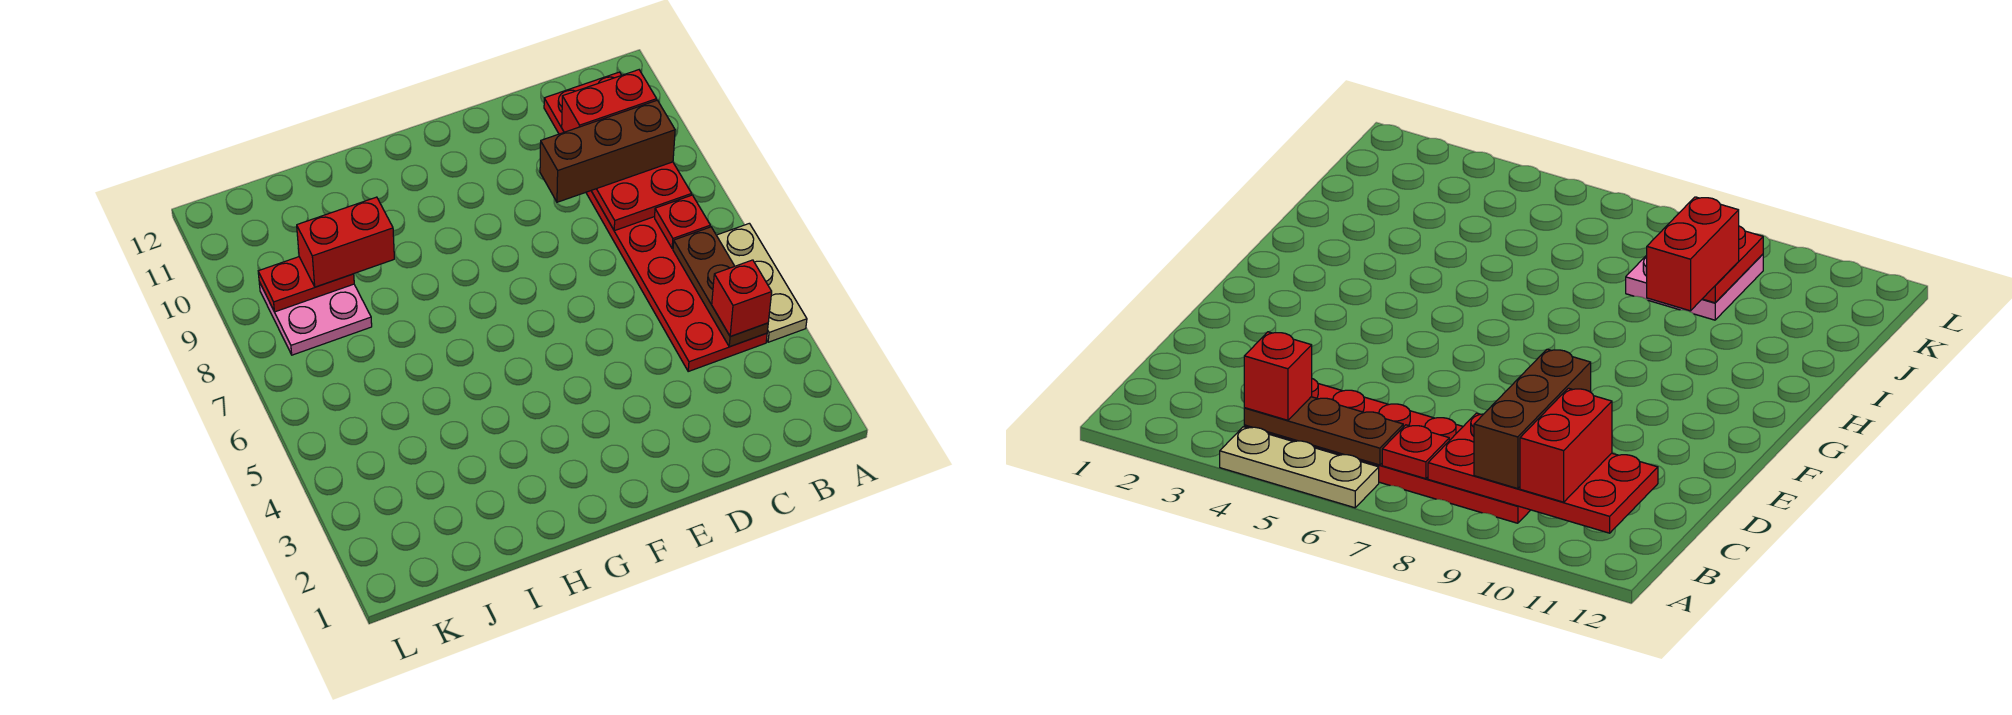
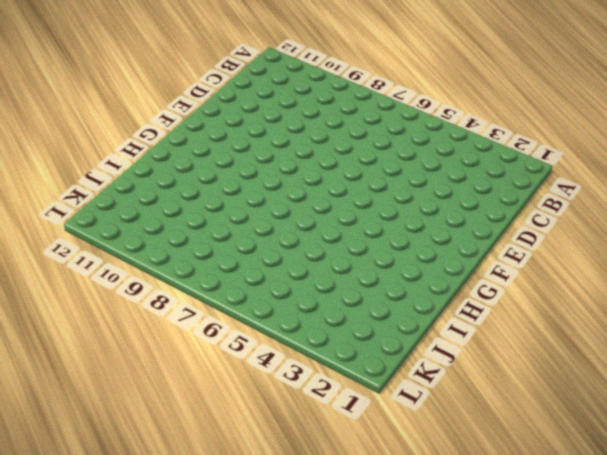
none -> tan plate A4:A6 level 1
none -> red plate B4:C9 level 1

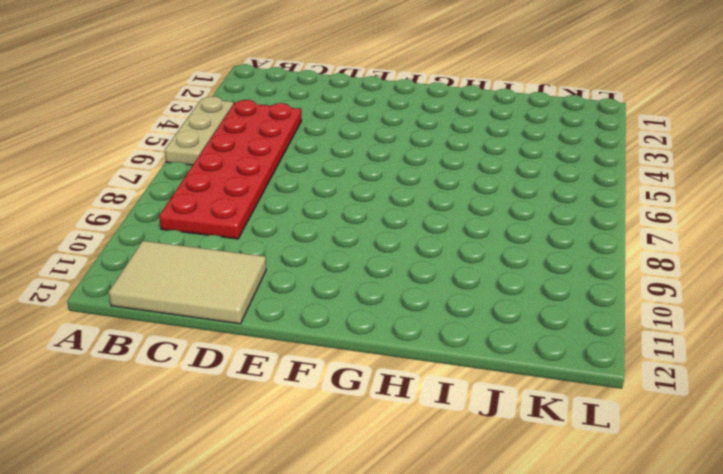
tan tile B11:D12 level 1 -> none
none -> pink plate J8:K9 level 1
none -> brown plate B4:B6 level 2

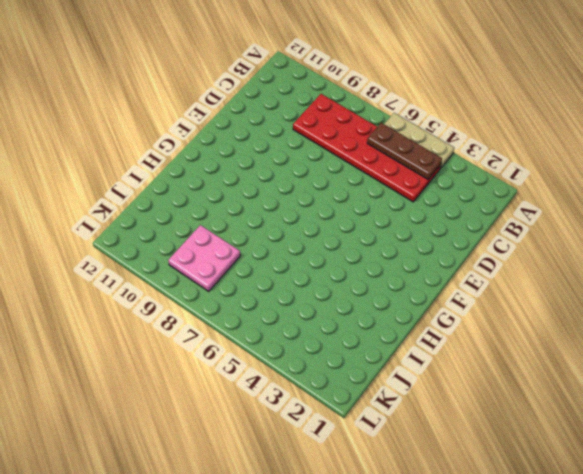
none -> red plate B7 level 2
none -> red plate B8:C11 level 2

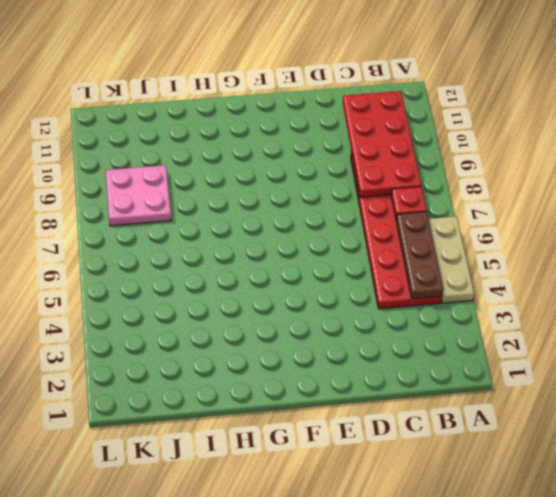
none -> red plate J9:K9 level 2
none -> red brick B4 level 3

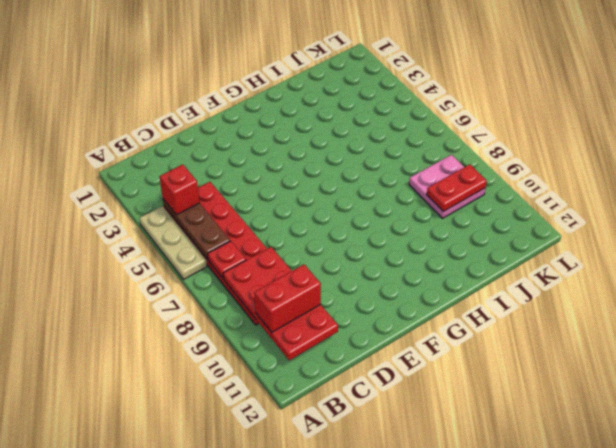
none -> brown brick B9:D9 level 3
none -> red brick I9:J9 level 3

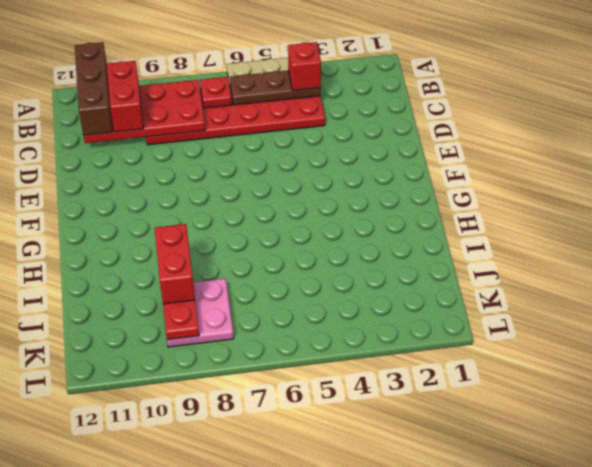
brown brick A11:C11 level 3 -> brown brick B9:D9 level 3

